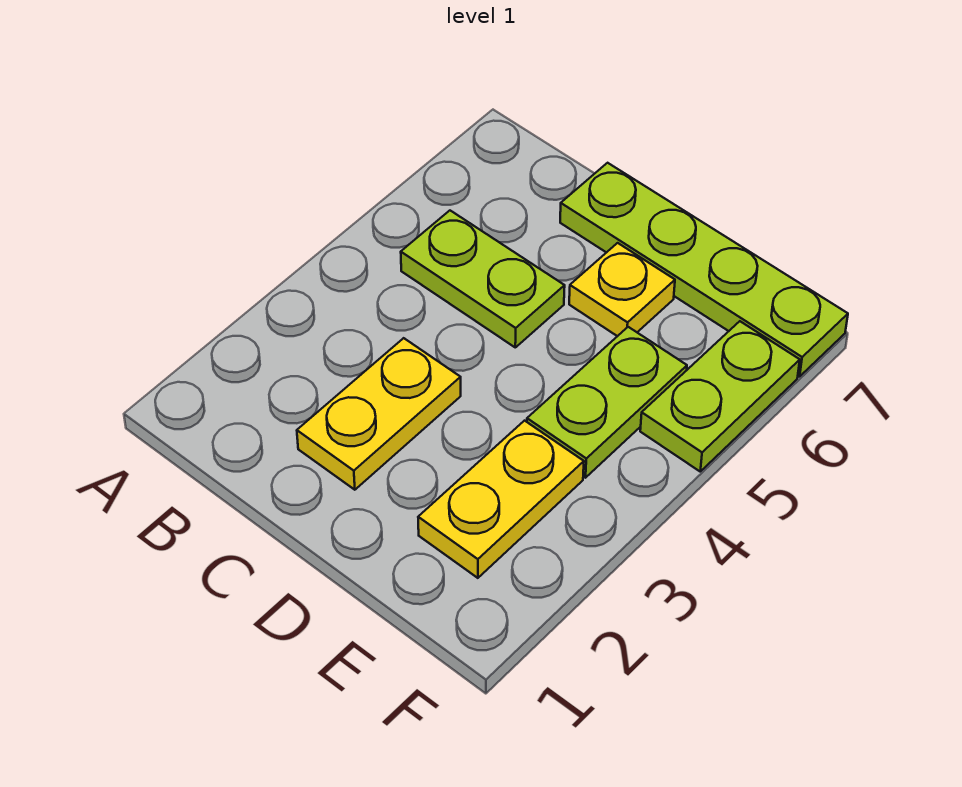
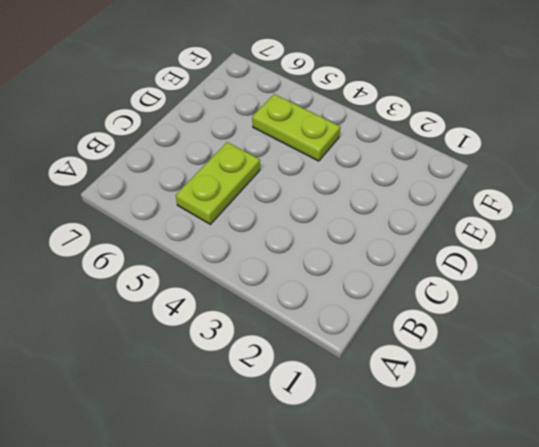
none -> yellow plate C2:C3 level 1
none -> lime plate C7:F7 level 1

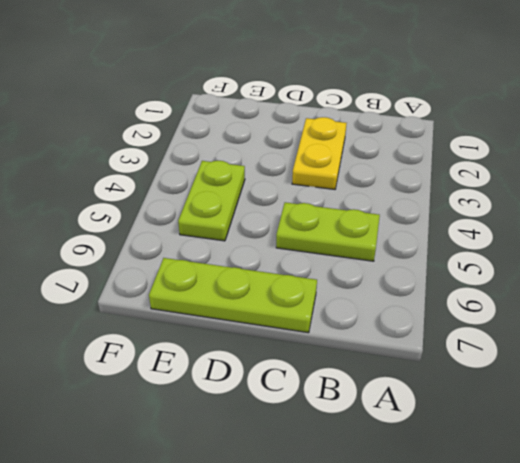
lime plate C7:E7 level 1 -> lime plate C7:F7 level 1
none -> yellow plate D6 level 1
none -> yellow plate E2:E3 level 1

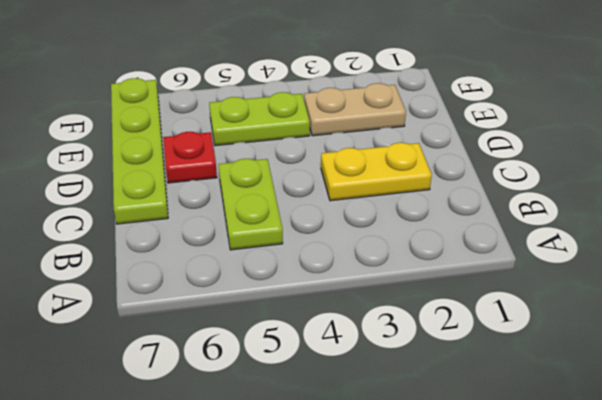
red plate D6 level 1 -> yellow plate D6 level 1
tan plate E2:E3 level 1 -> yellow plate E2:E3 level 1
none -> lime plate F5:F6 level 1

